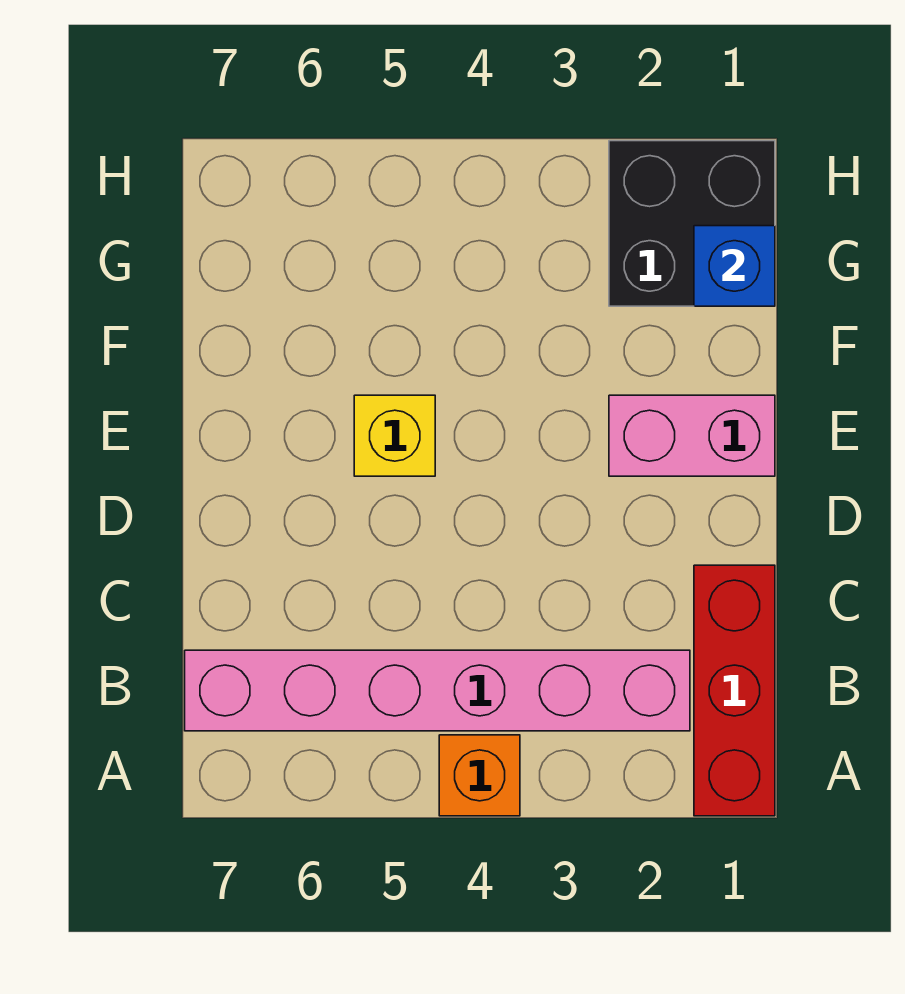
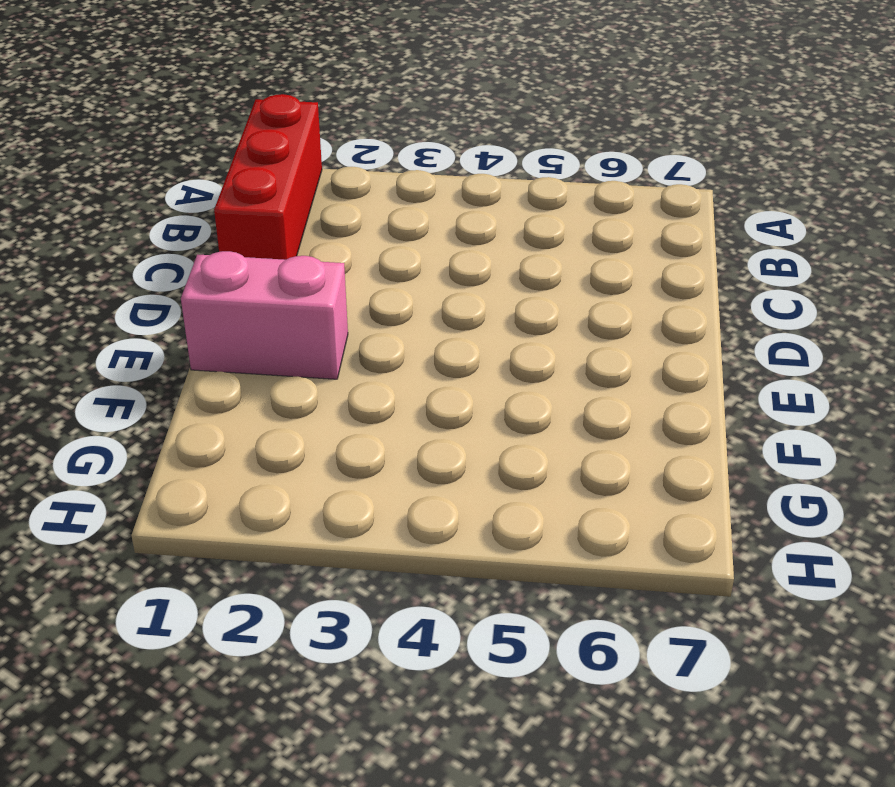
none -> orange brick A4 level 1
none -> pink brick B2:B7 level 1

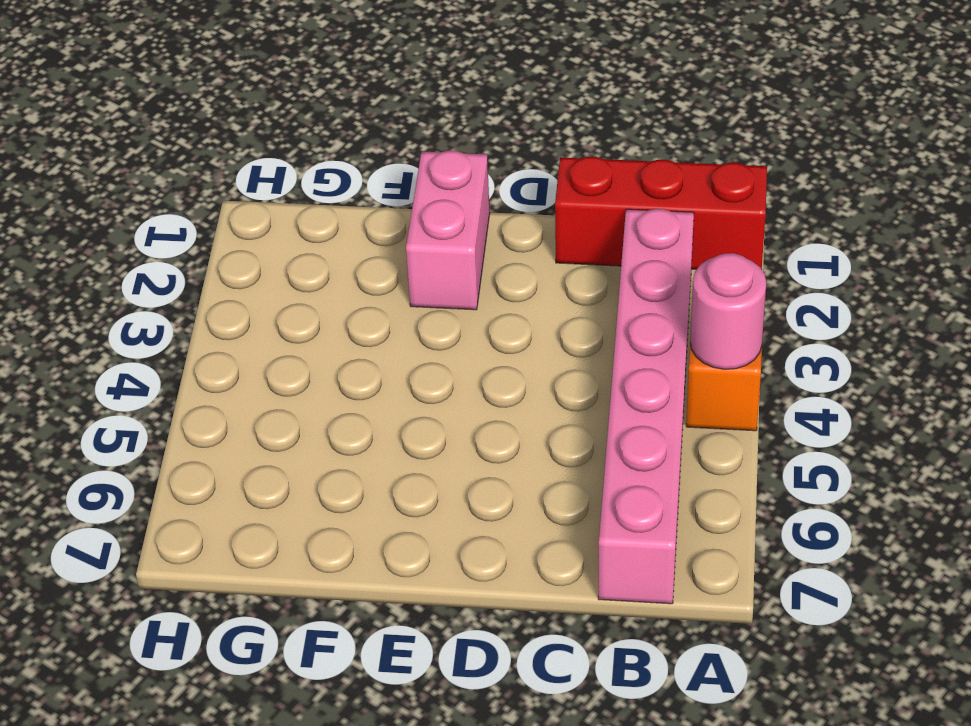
pink round brick A4 level 2 -> none
none -> yellow brick E5 level 1
none -> black brick G1:H2 level 1

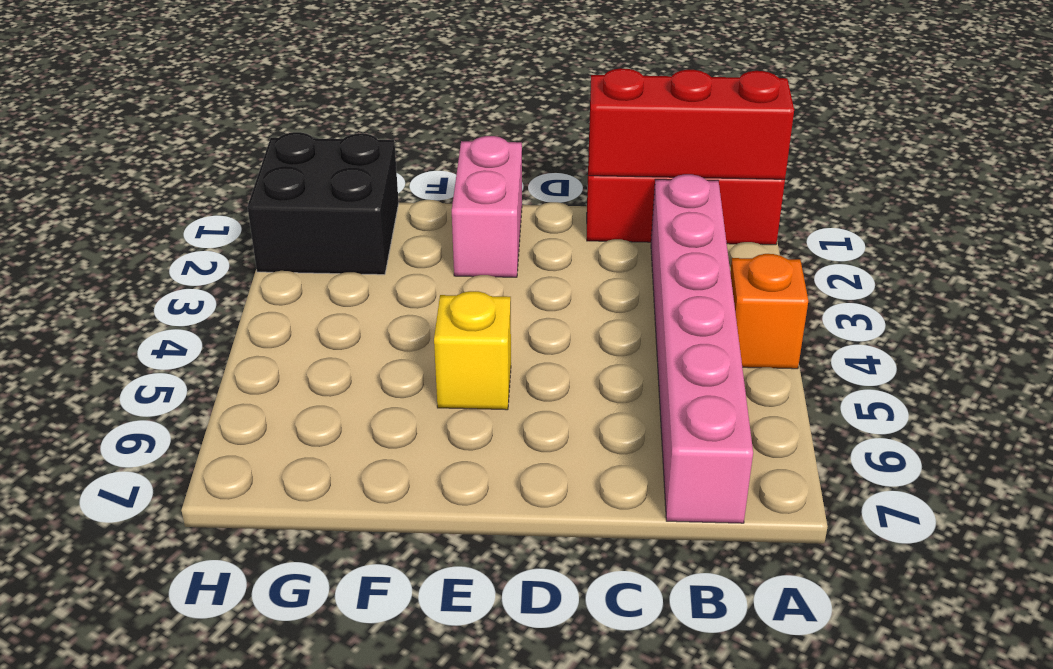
red brick A1:C1 level 2 -> none
none -> blue brick G1 level 2

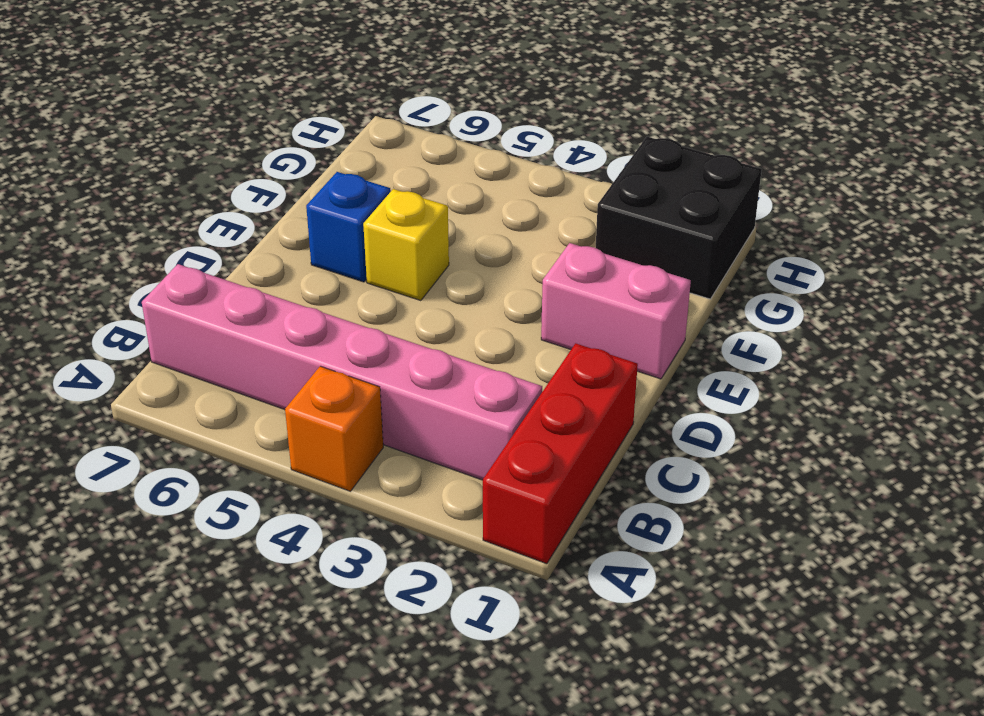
blue brick E6 level 1 -> blue brick G1 level 2

